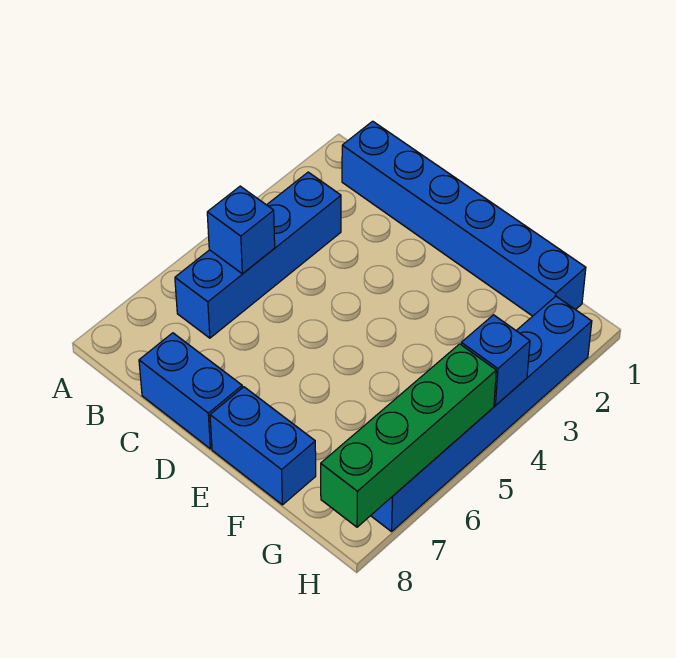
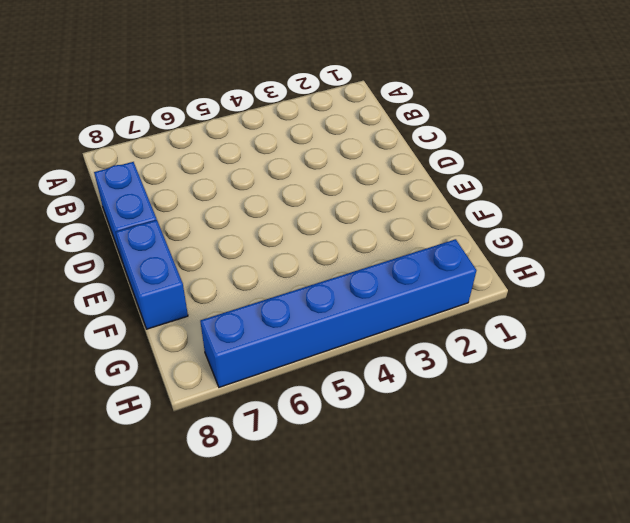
none -> blue brick B1:G1 level 1
none -> blue brick B3:B6 level 1

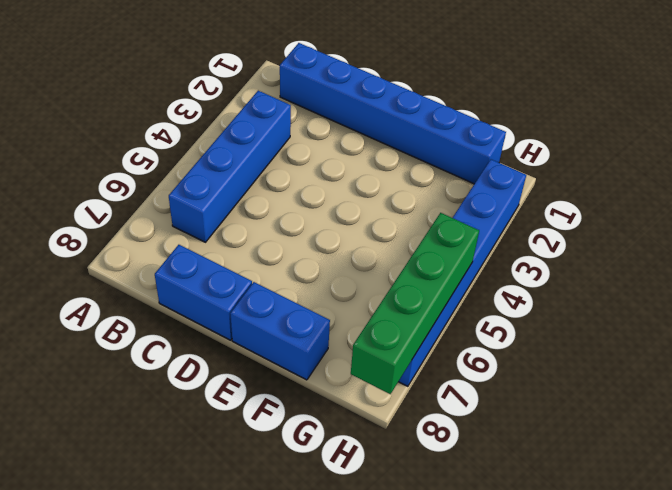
none -> blue brick B5 level 2
none -> blue brick H4 level 2

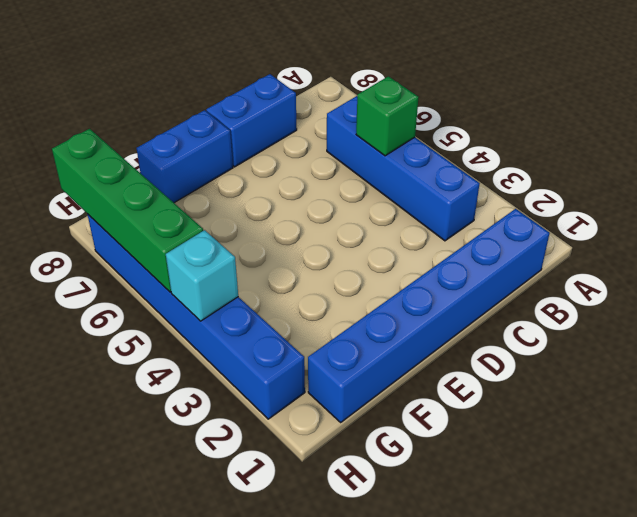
green brick B5 level 2 -> blue brick B5 level 2
cyan brick H4 level 2 -> blue brick H4 level 2

